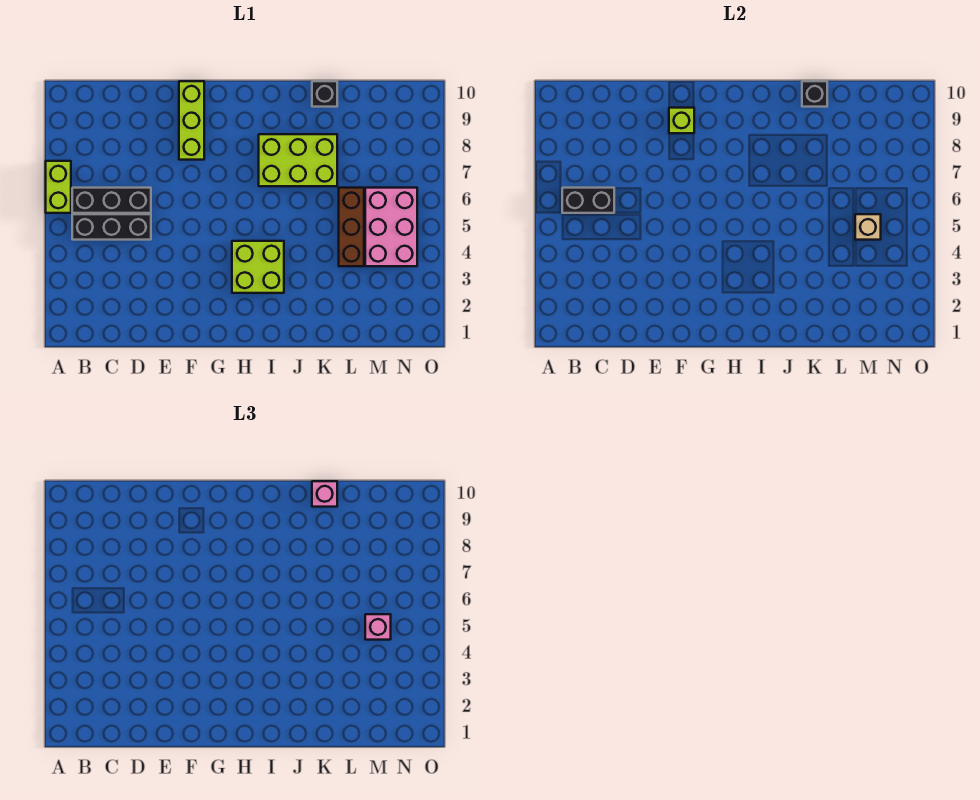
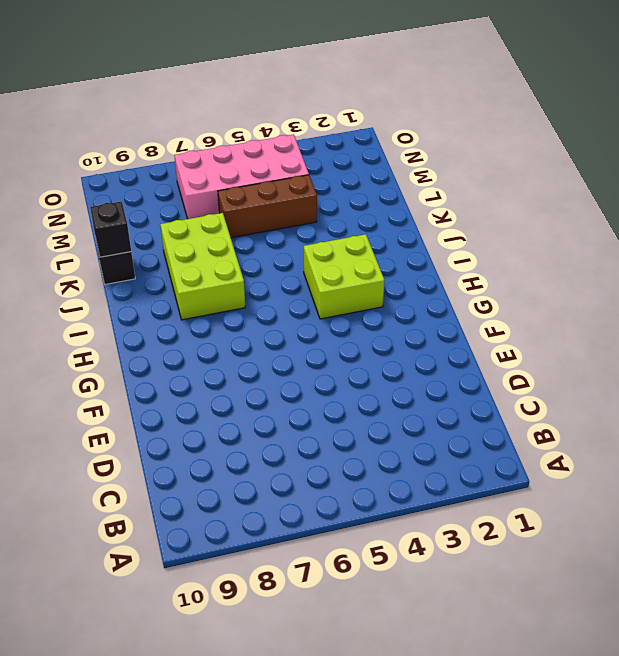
pink brick M4:N7 level 1 -> pink brick M4:N6 level 1
none -> lime brick A6:A7 level 1
none -> black brick B5:D5 level 1
none -> black brick B6:D6 level 1

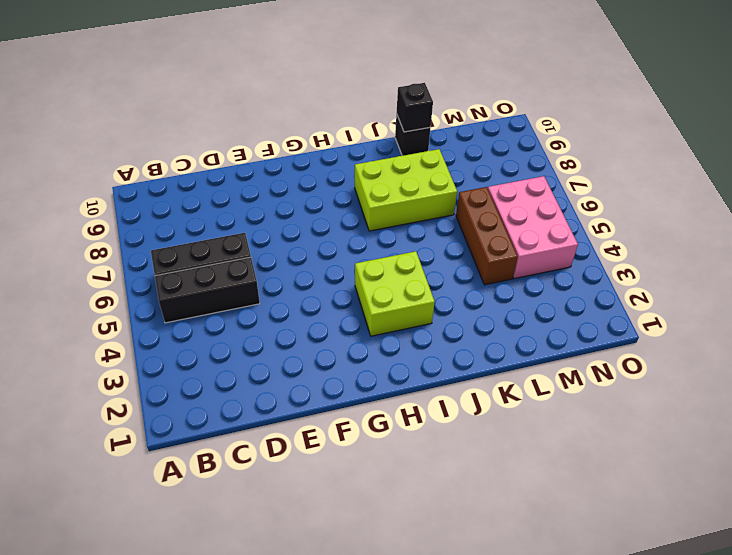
none -> lime brick A6:A7 level 1
none -> lime brick F8:F10 level 1
none -> black brick B6:C6 level 2

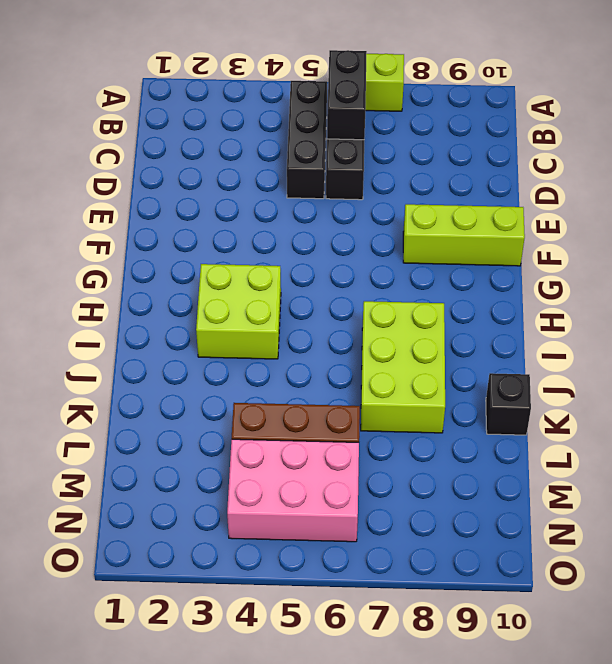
none -> lime brick F9 level 2
none -> black brick K10 level 2
none -> tan brick M5 level 2

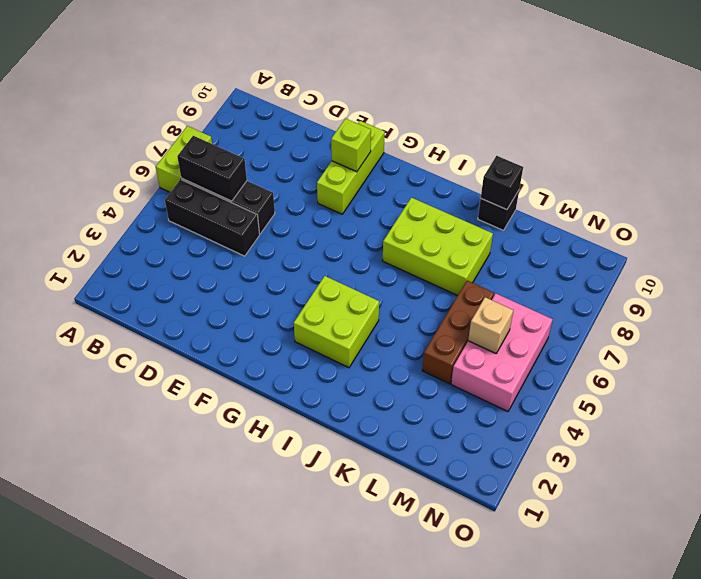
none -> pink brick K10 level 3
none -> pink brick M5 level 3

